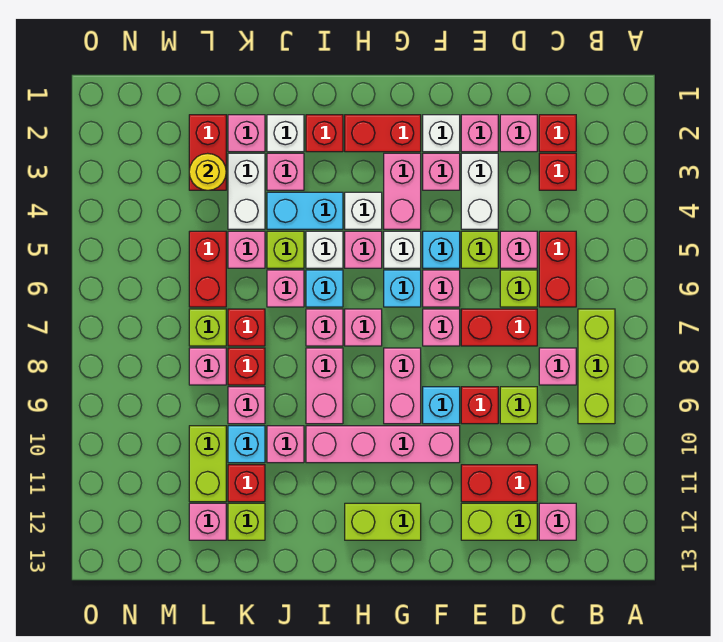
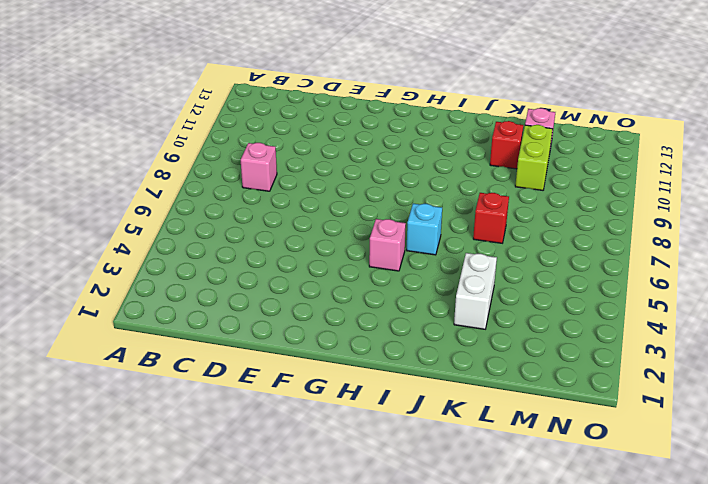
none -> lime brick B7:B9 level 1
none -> red brick C2 level 1
none -> red brick C3 level 1
none -> red brick C5:C6 level 1

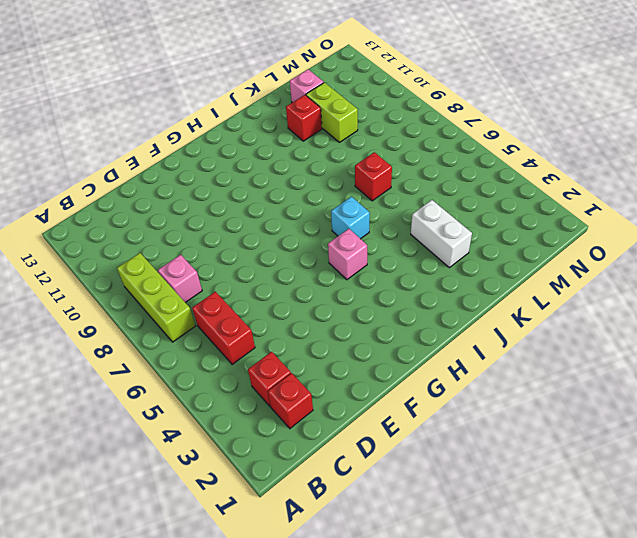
none -> pink brick C12 level 1
none -> pink brick D2 level 1
none -> pink brick D5 level 1
none -> lime brick D6 level 1

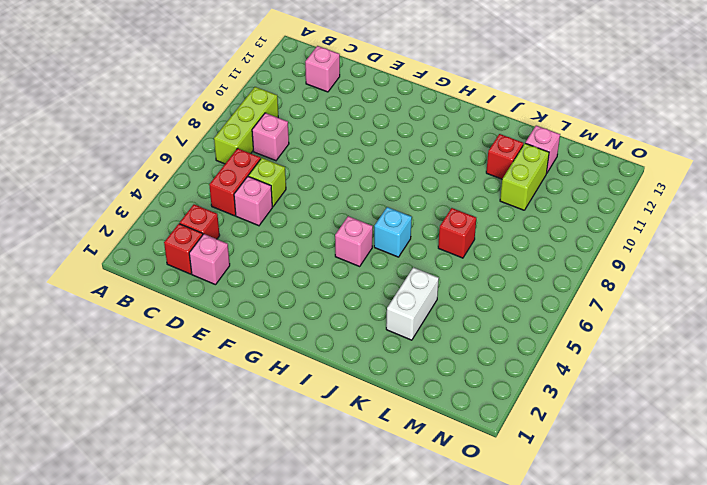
none -> red brick D7:E7 level 1
none -> lime brick D9 level 1
none -> red brick D11:E11 level 1
none -> lime brick D12:E12 level 1

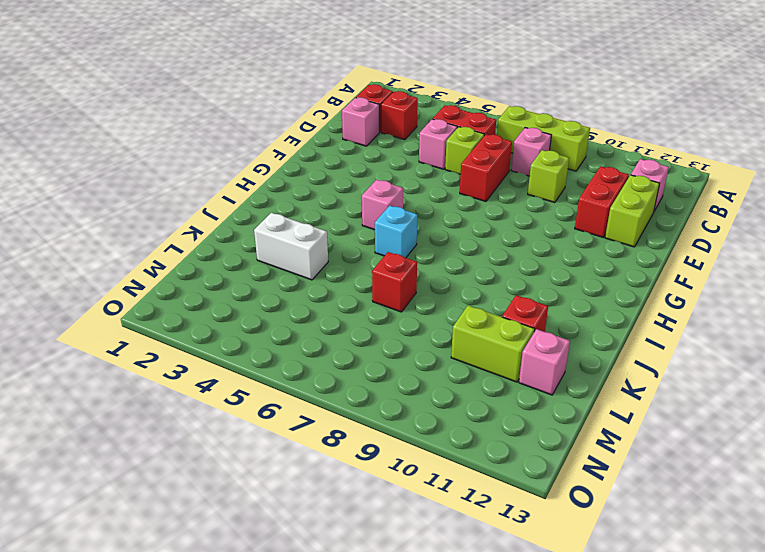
none -> pink brick E2 level 1
none -> white brick E3:E4 level 1
none -> lime brick E5 level 1
none -> red brick E9 level 1

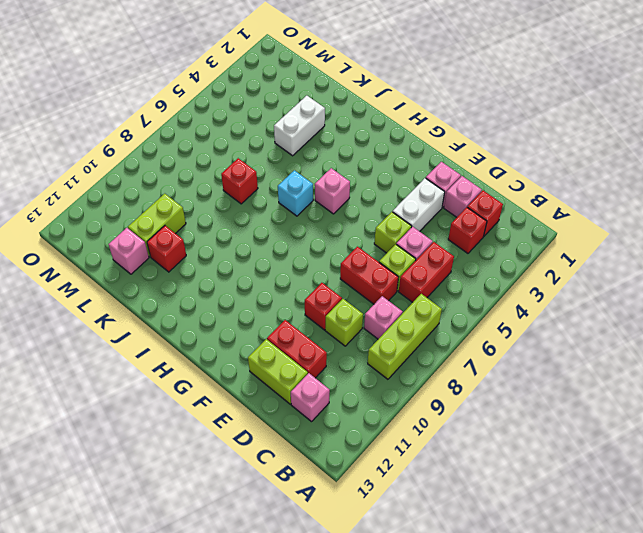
none -> white brick F2 level 1
none -> pink brick F3 level 1
none -> cyan brick F5 level 1
none -> pink brick F6 level 1

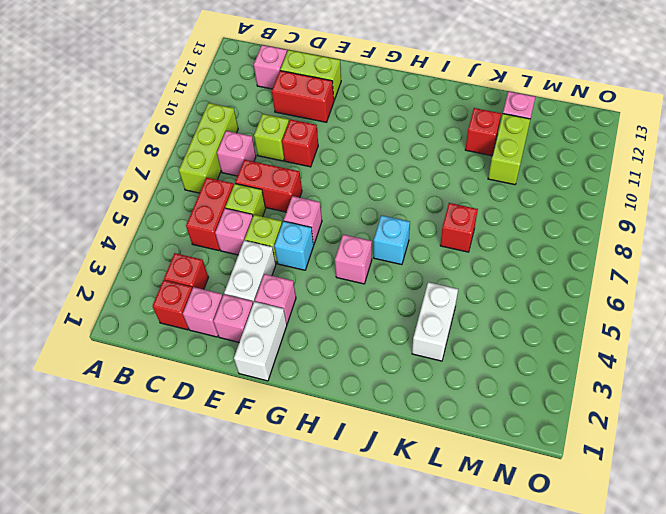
white brick F1:F2 level 1 -> white brick F2 level 1
none -> pink brick F7 level 1
none -> cyan brick F9 level 1
none -> pink brick F10:I10 level 1
none -> red brick G2:H2 level 1

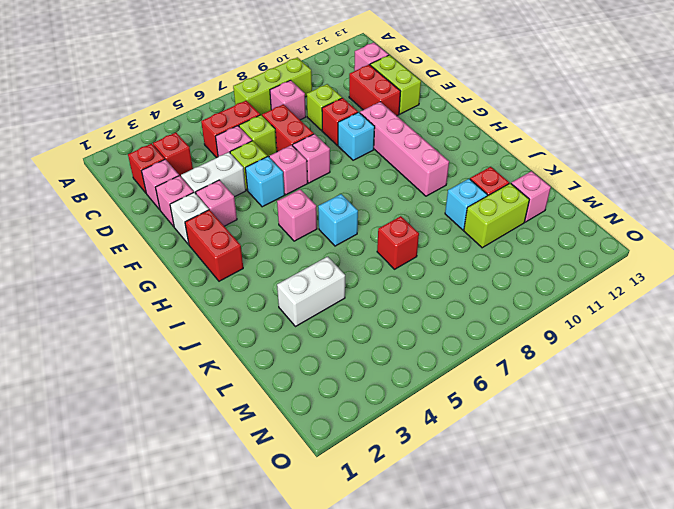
none -> pink brick G3:G4 level 1
none -> white brick G5 level 1
none -> cyan brick G6 level 1
none -> pink brick G8:G9 level 1

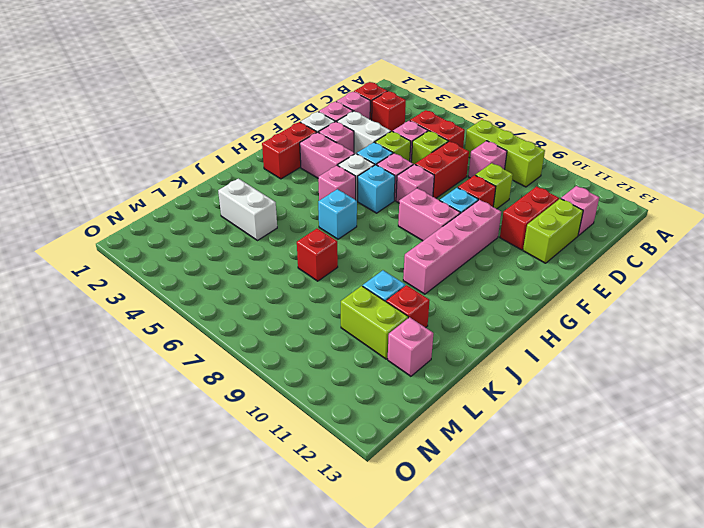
none -> lime brick G12:H12 level 1
none -> white brick H4 level 1
none -> pink brick H7 level 1
none -> red brick I2 level 1

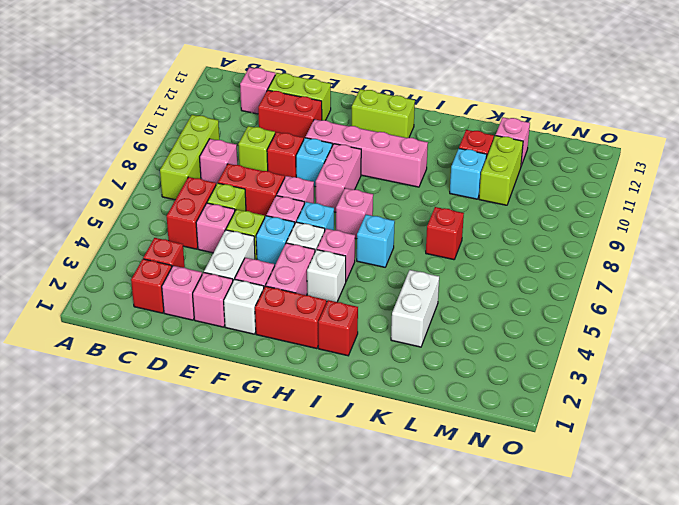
none -> cyan brick I4:J4 level 1
none -> white brick I5 level 1
none -> pink brick I7 level 1
none -> pink brick I8:I9 level 1

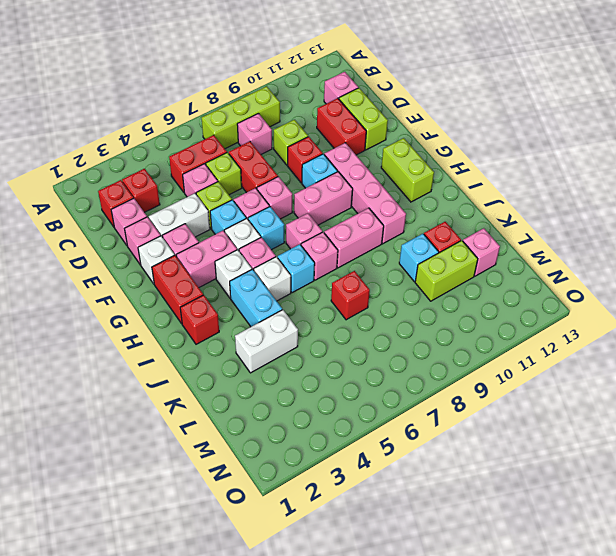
none -> white brick J2 level 1
none -> pink brick J3 level 1
none -> lime brick J5 level 1
none -> pink brick J6 level 1

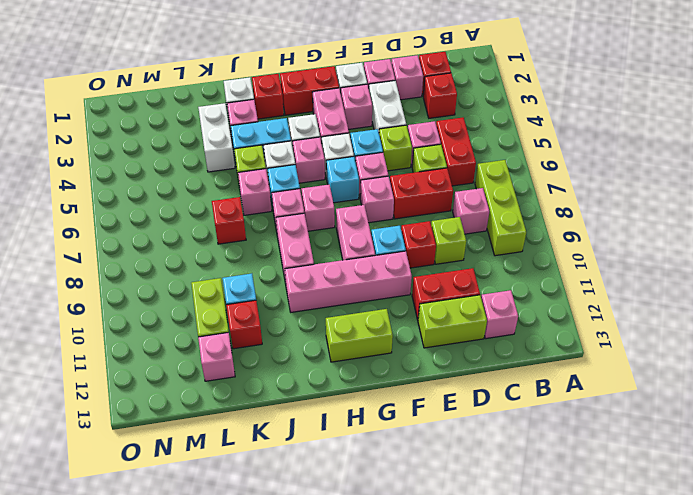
none -> pink brick J10 level 1
none -> pink brick K2 level 1
none -> pink brick K5 level 1
none -> red brick K8 level 1

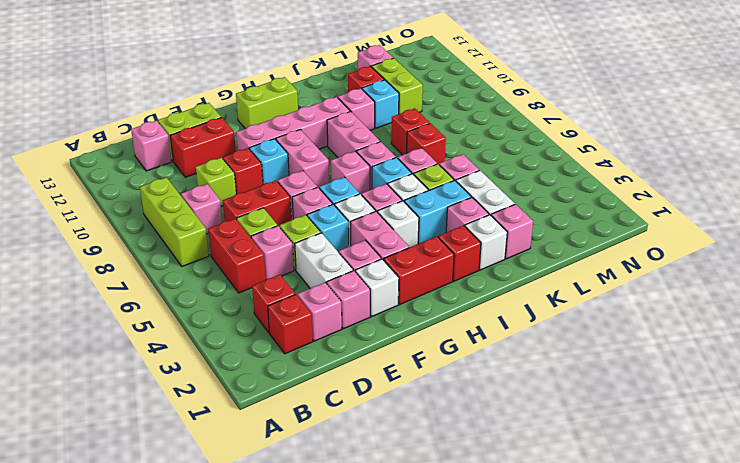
none -> pink brick K9 level 1
none -> lime brick K12 level 1
none -> red brick L2:L3 level 1
none -> red brick L5:L6 level 1

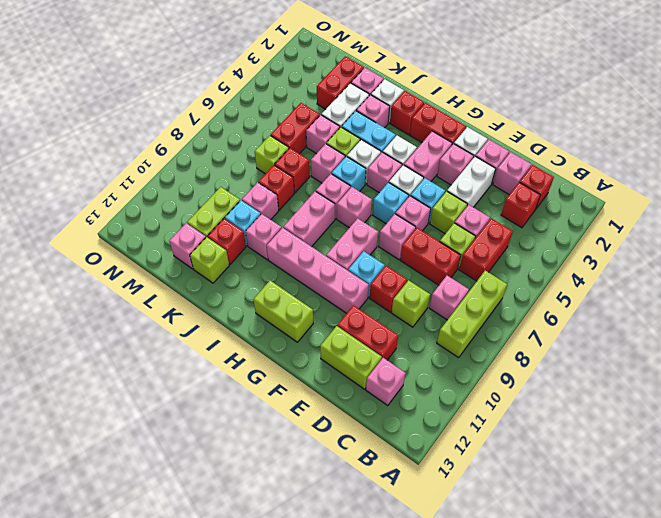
none -> pink brick L8 level 1
none -> yellow round brick L3 level 2

